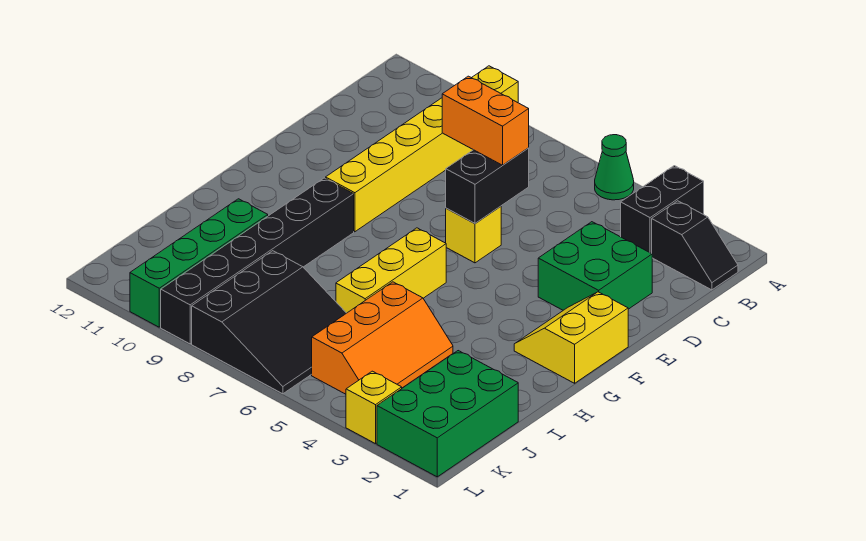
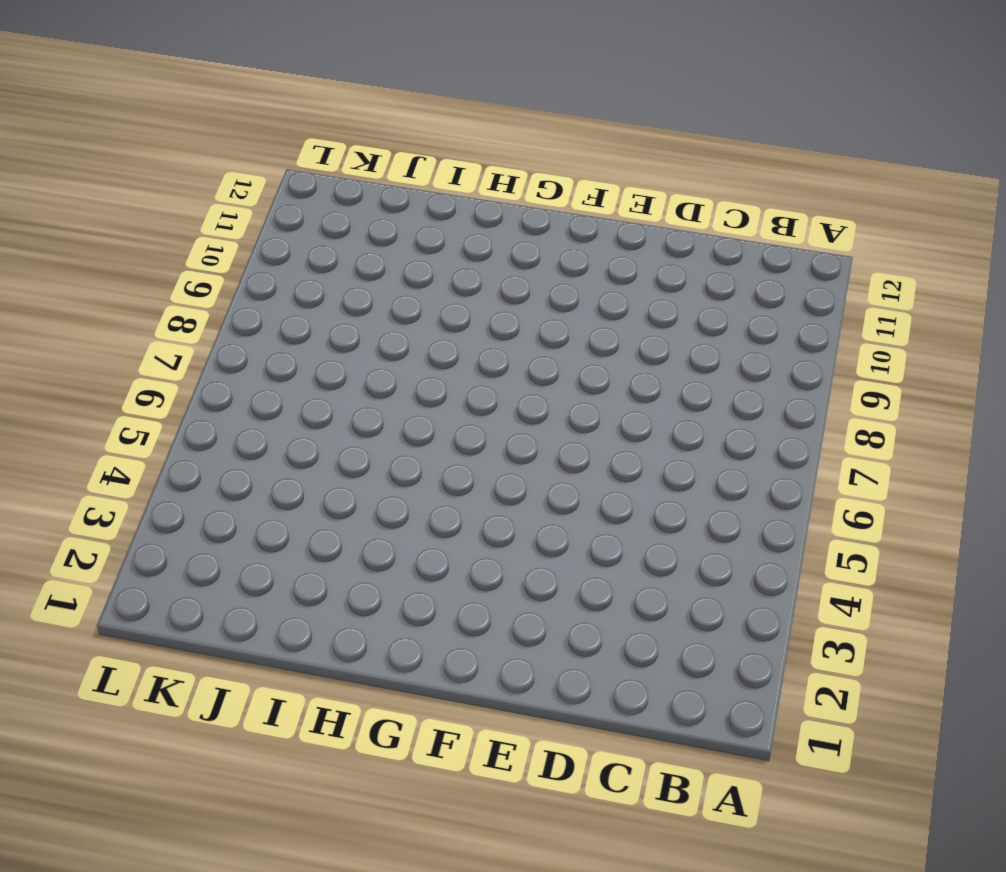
none -> black brick A3:B3 level 1
none -> green cone A5 level 1
none -> yellow brick A9:F9 level 1

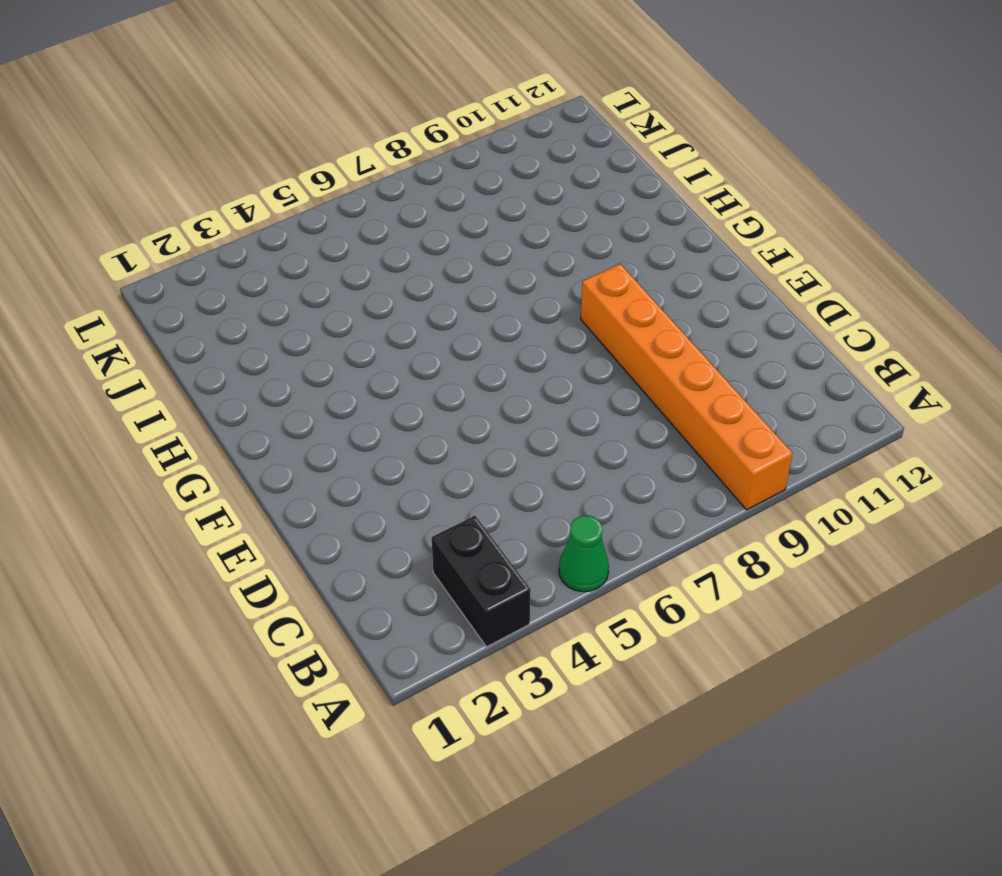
orange brick A9:F9 level 1 -> yellow brick A9:F9 level 1
none -> black slope B1:B2 level 1 top 2
none -> green brick D2:E3 level 1
none -> yellow brick E6 level 1

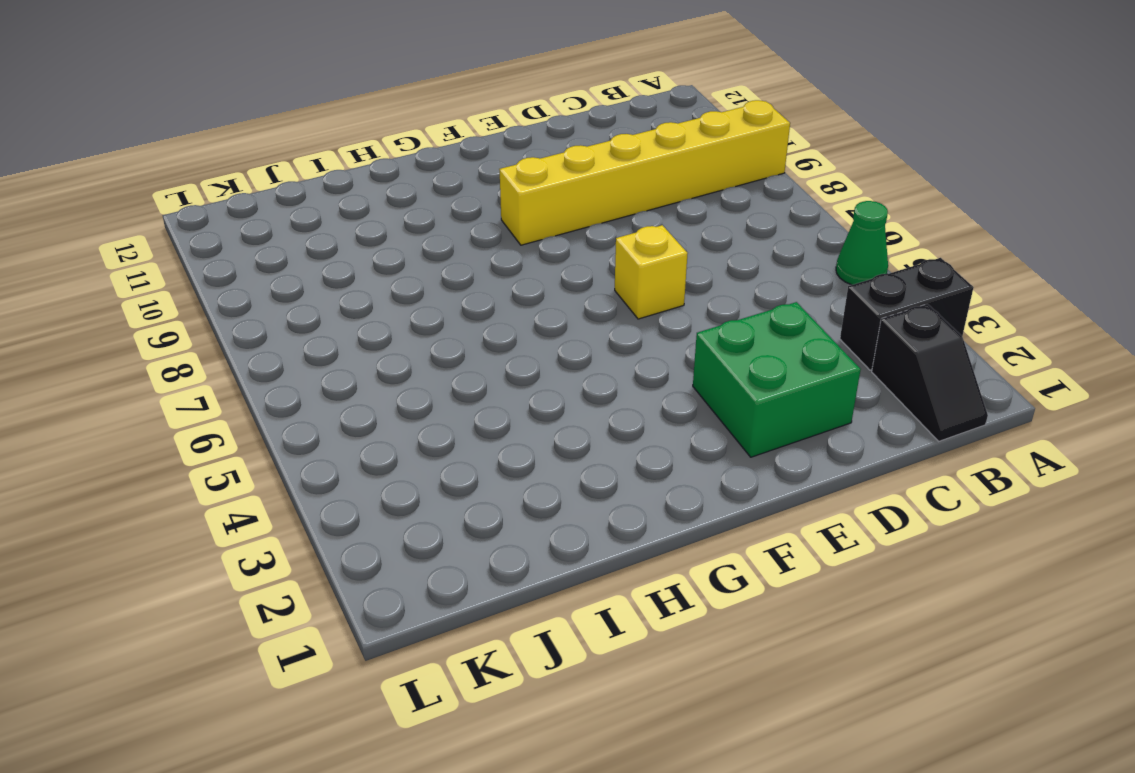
none -> yellow slope F1:G2 level 1 top 1
none -> yellow brick G6:I6 level 1
none -> black brick G9:L9 level 1

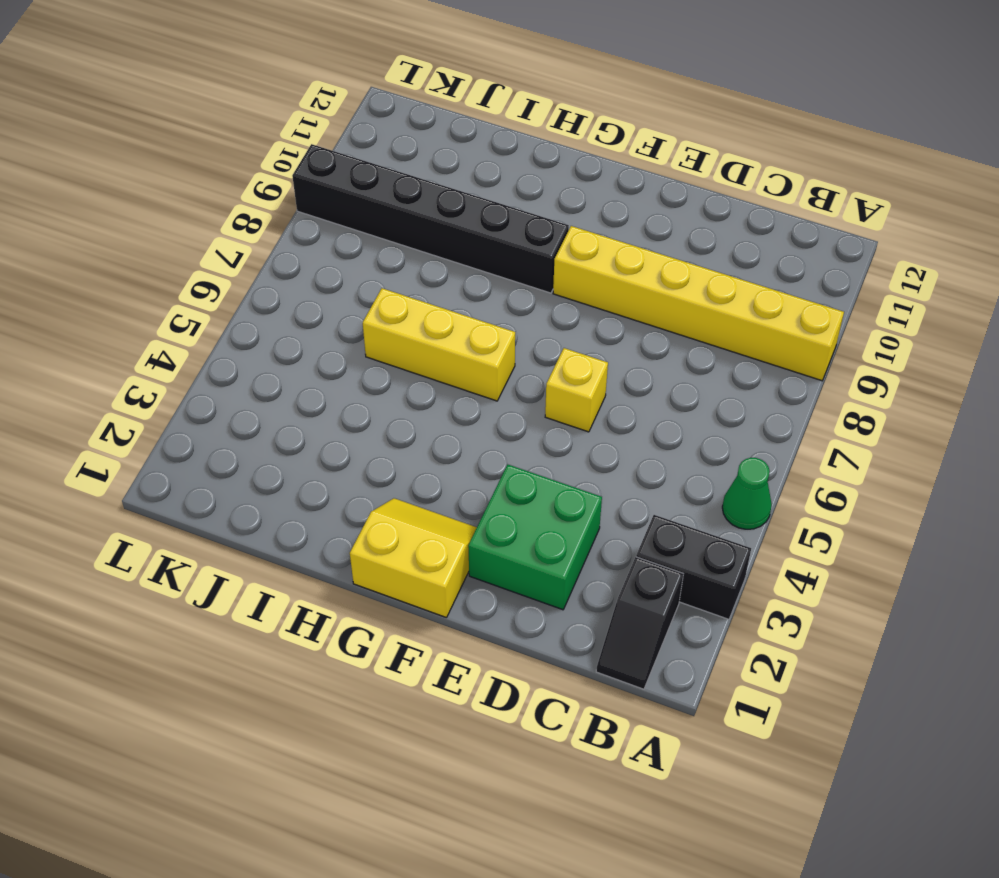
none -> orange slope I4:K5 level 1 top 5
none -> green brick I10:L10 level 1
none -> green brick J1:L2 level 1

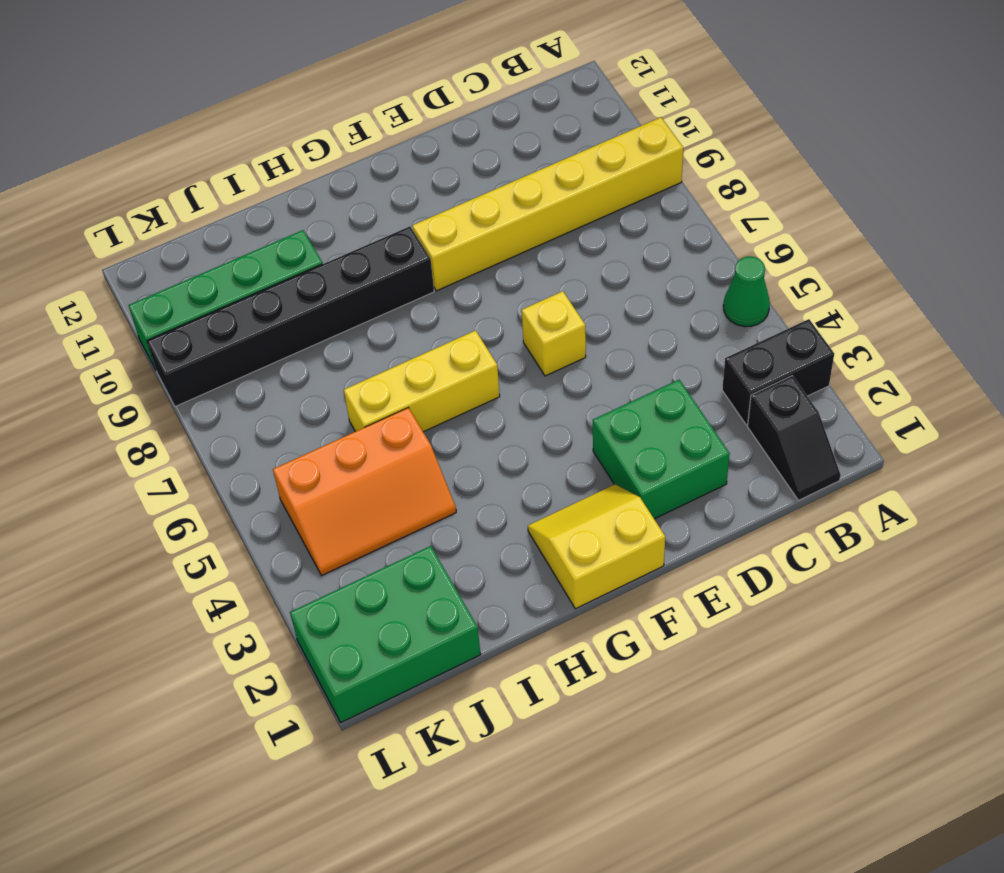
none -> black slope J6:L8 level 1 top 8
none -> yellow brick L3 level 1
none -> black brick D6:E6 level 2

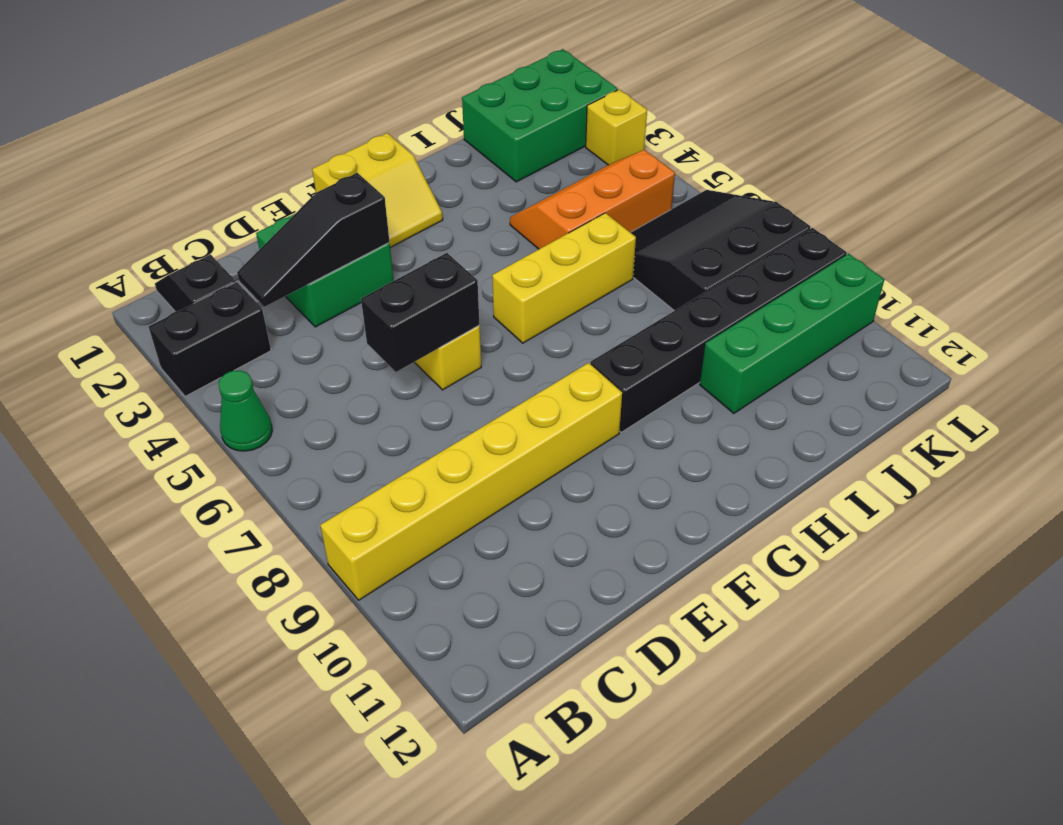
black slope C3:E3 level 2 top E -> none
none -> orange brick D6:D7 level 3

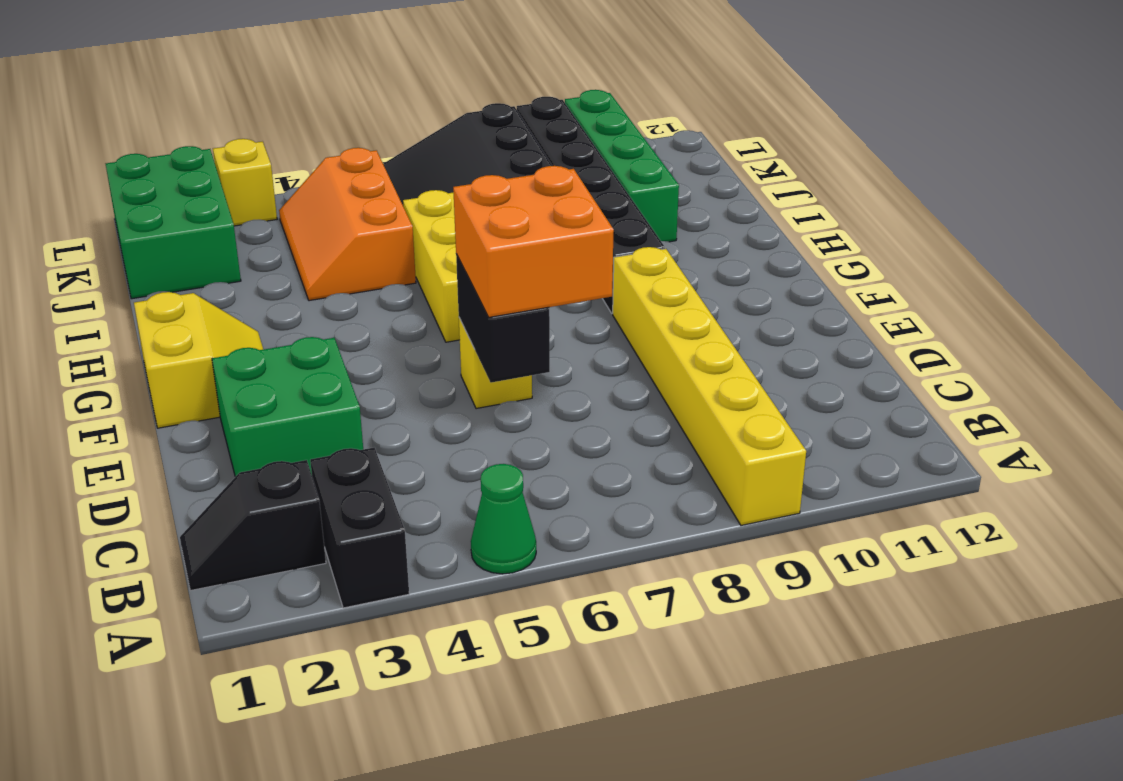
orange brick D6:E7 level 3 -> orange brick D6:D7 level 3

